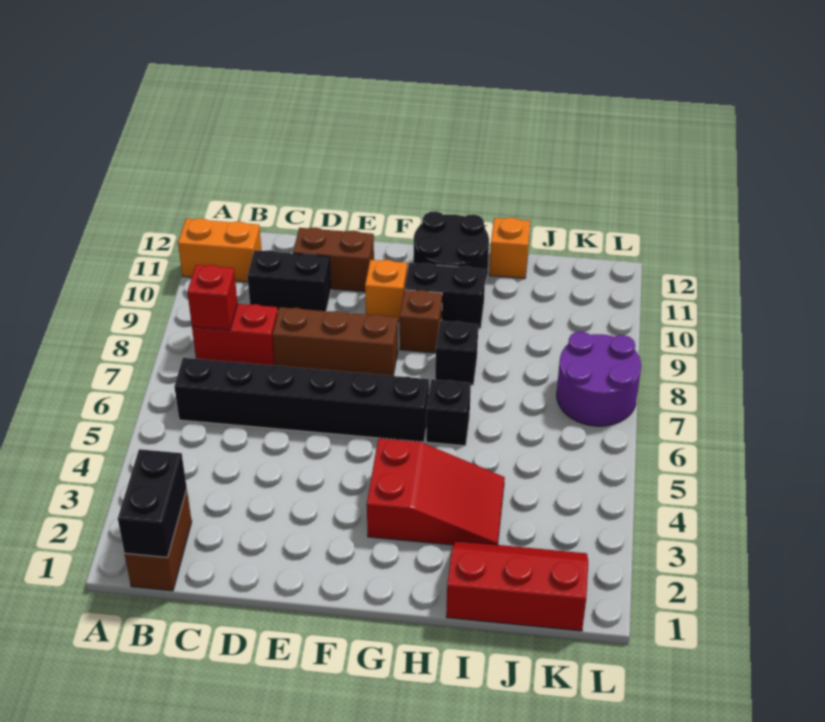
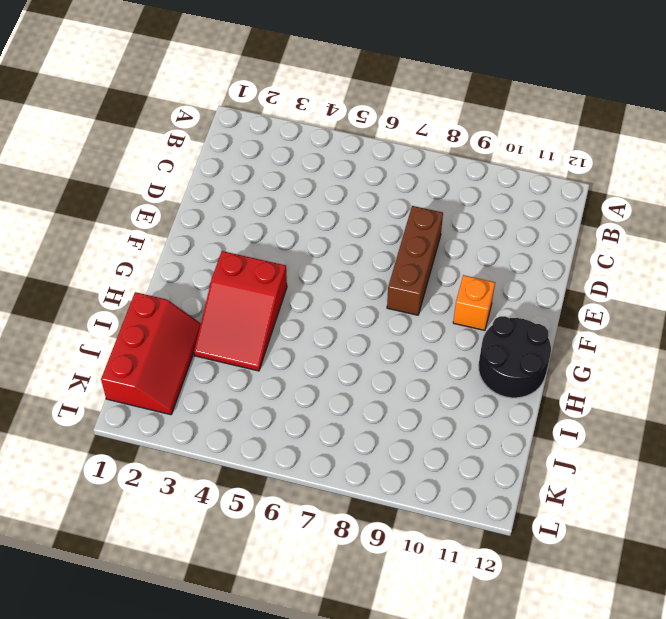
none -> orange brick A11:B11 level 1
none -> brown brick B1:B2 level 1
none -> black brick B6:G6 level 1

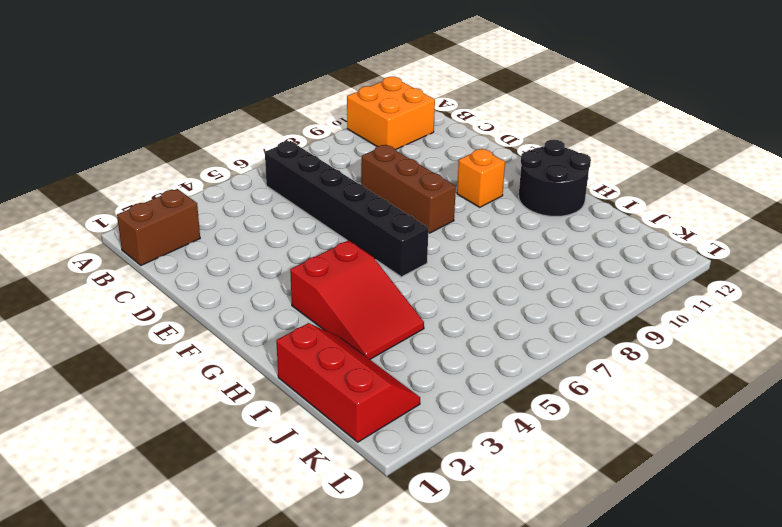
orange brick A10:B11 level 1 -> orange brick A11:B11 level 1
none -> red brick B8:C8 level 1
none -> black brick C10:D10 level 1
none -> brown brick D11:E11 level 1

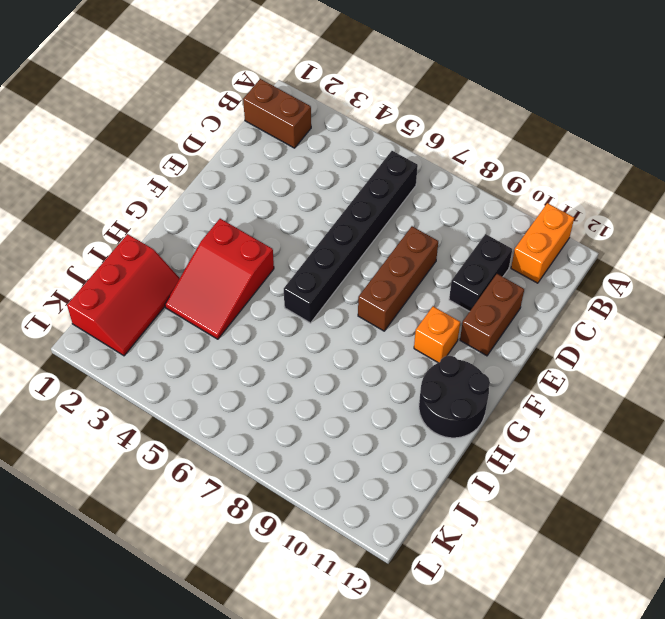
none -> red brick B8:C8 level 1
none -> brown brick G9 level 1
none -> black brick G10:H10 level 1

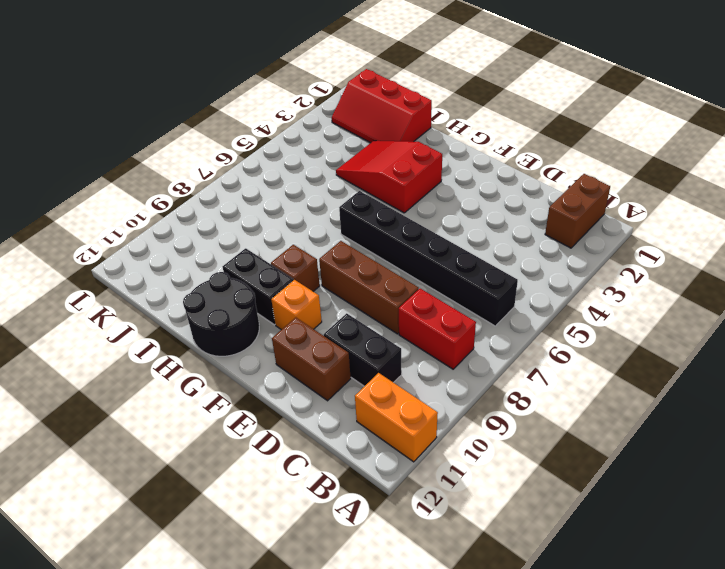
none -> black brick H6 level 1
none -> black brick H8 level 1
none -> orange brick I12 level 1

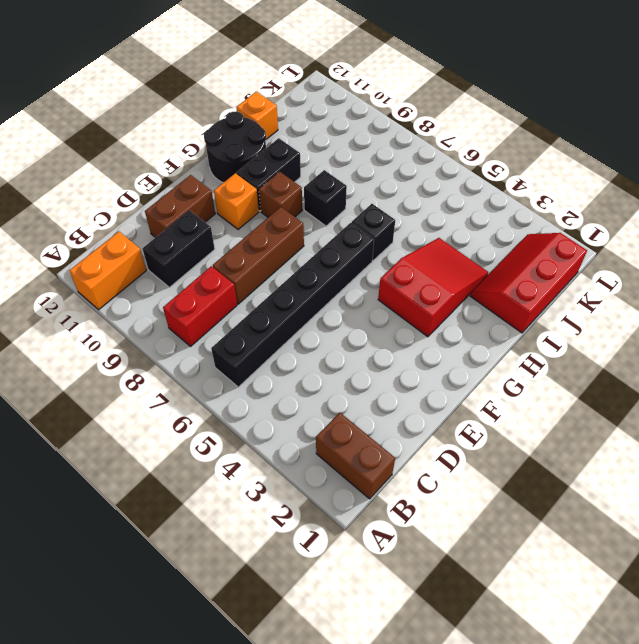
none -> purple round brick K7:L8 level 1
none -> black brick B1:B2 level 2
none -> red brick B8 level 2

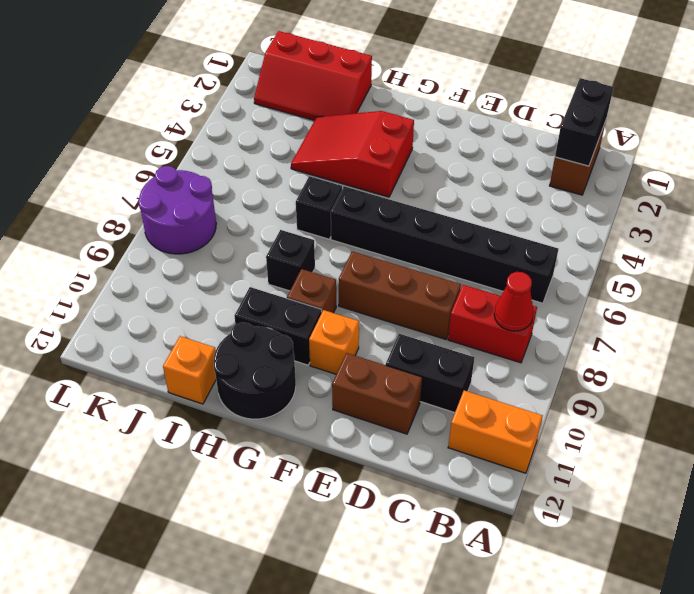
red cone B8 level 2 -> red brick B8 level 2

